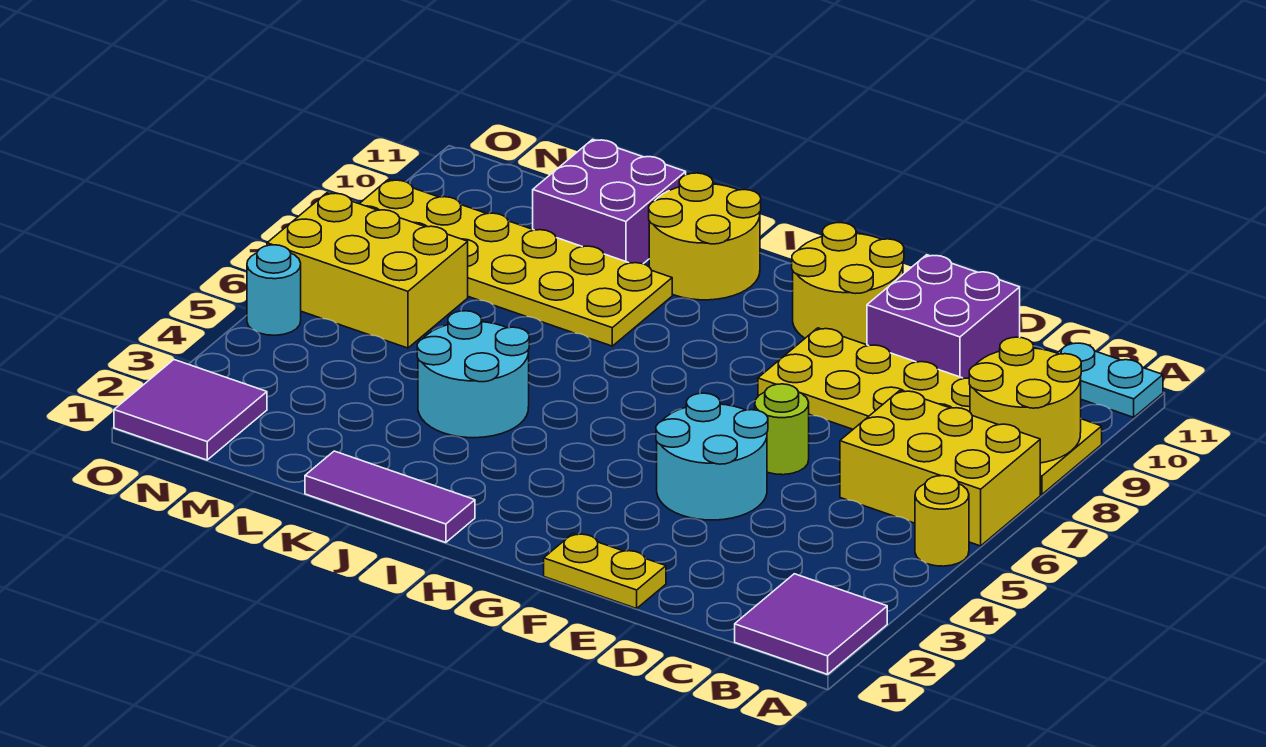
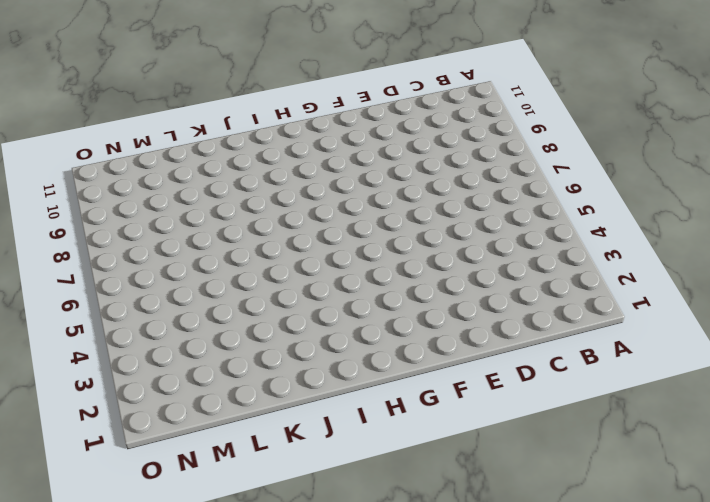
none -> purple tile A1:B2 level 1
none -> yellow round brick A5 level 1
none -> yellow brick A6:C7 level 1

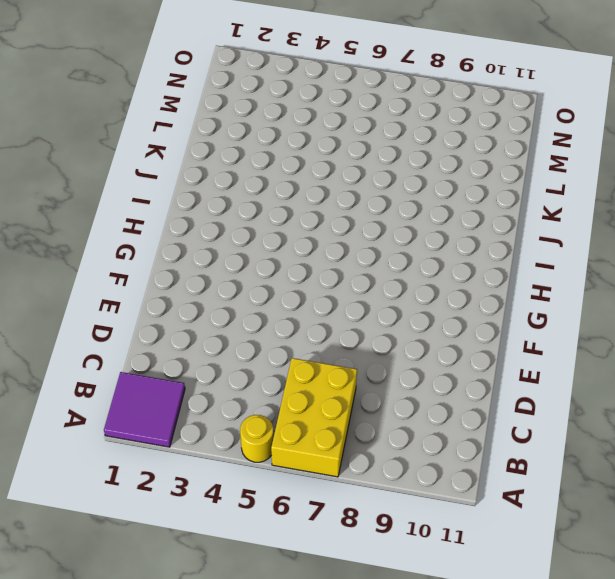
none -> yellow plate A8:F9 level 1
none -> cyan plate A11:B11 level 1
none -> purple brick D10:E11 level 1

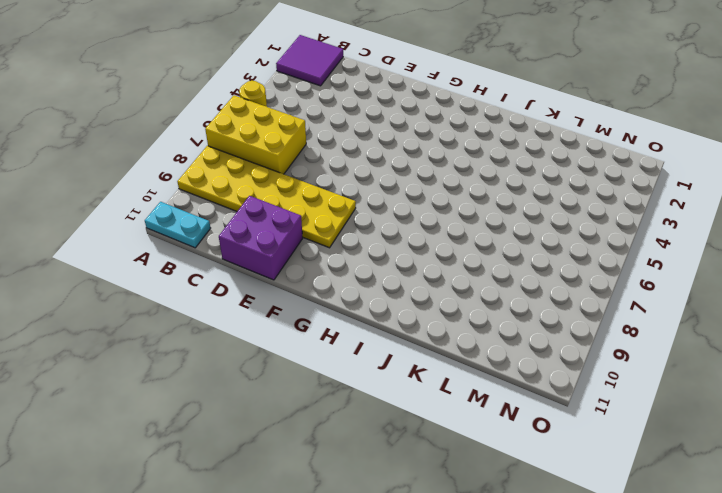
none -> yellow plate E1:F1 level 1
none -> cyan round brick E4:F5 level 1
none -> lime round brick E6 level 1

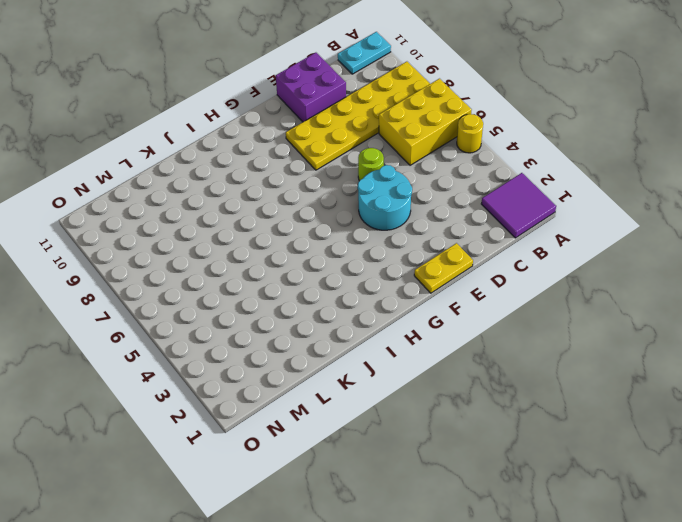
none -> yellow round brick F10:G11 level 1
none -> purple tile I1:K1 level 1
none -> yellow round brick I10:J11 level 1

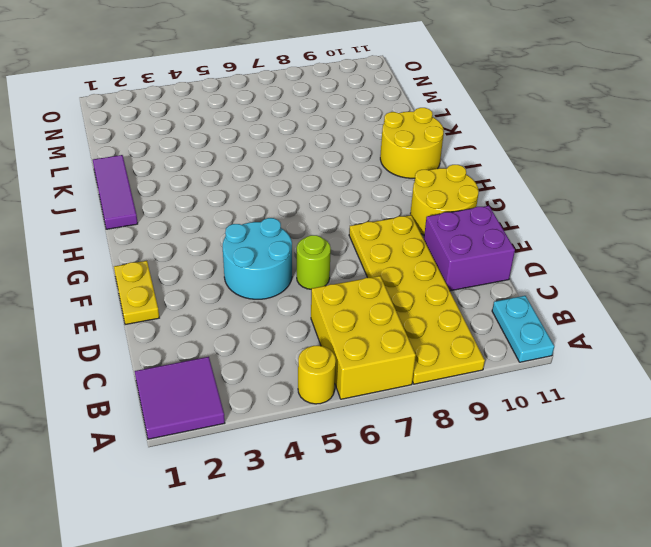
none -> cyan round brick J4:K5 level 1
none -> yellow plate J8:O9 level 1
none -> purple brick K10:L11 level 1

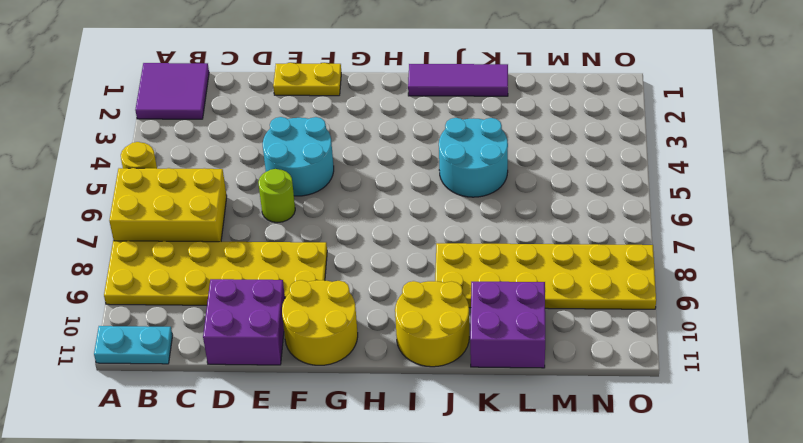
none -> yellow brick M6:O7 level 1
none -> purple tile N1:O2 level 1
none -> cyan round brick O5 level 1

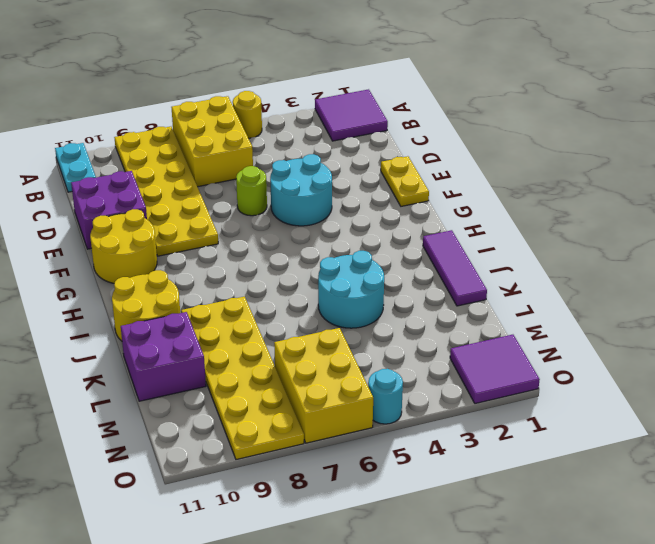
none -> yellow round brick A8:B9 level 2

